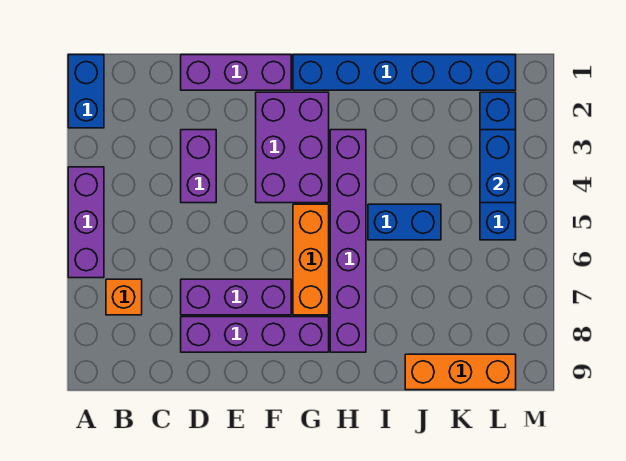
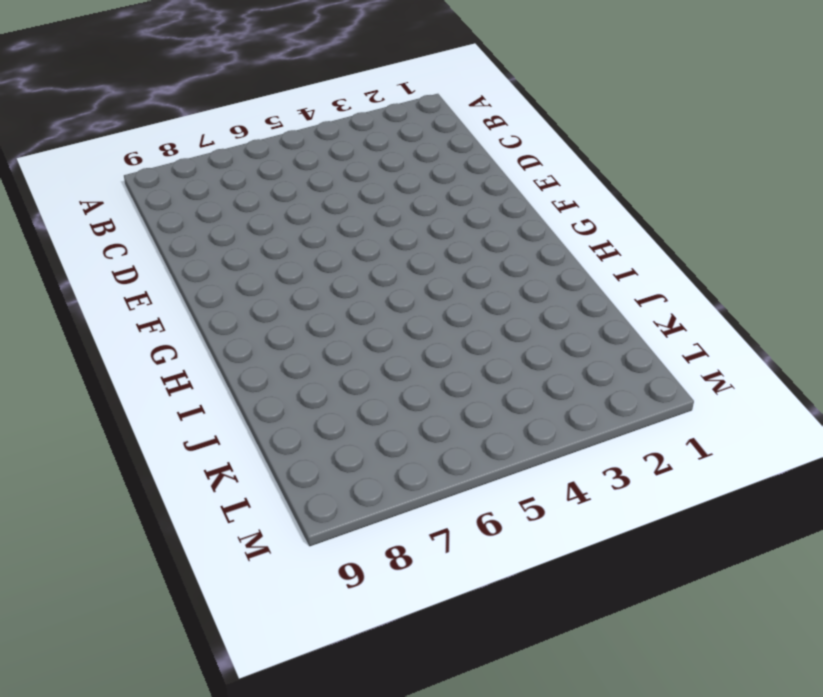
none -> blue brick A1:A2 level 1
none -> purple brick A4:A6 level 1
none -> orange brick B7 level 1

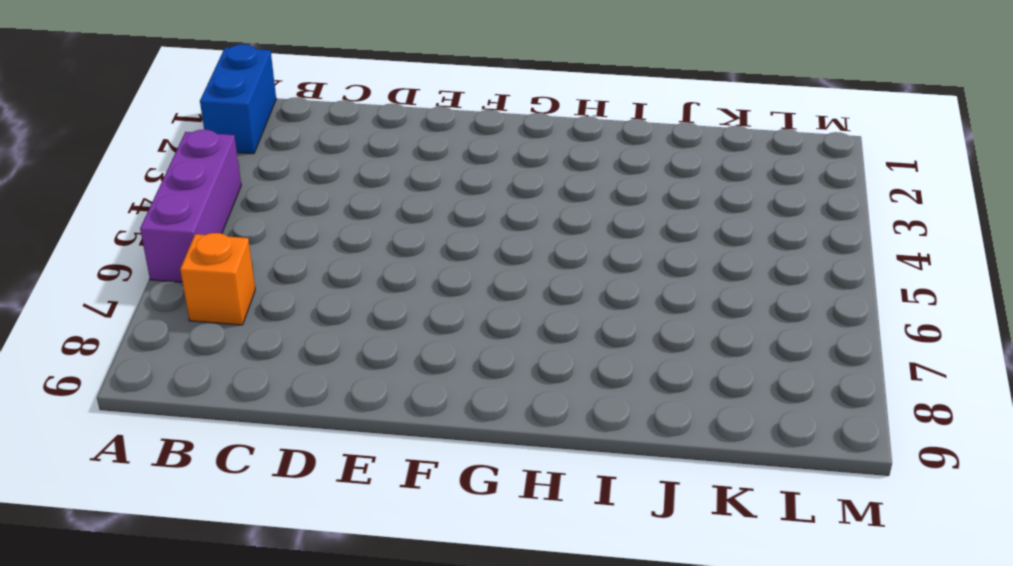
none -> purple brick D1:F1 level 1
none -> purple brick D3:D4 level 1
none -> purple brick D7:F7 level 1

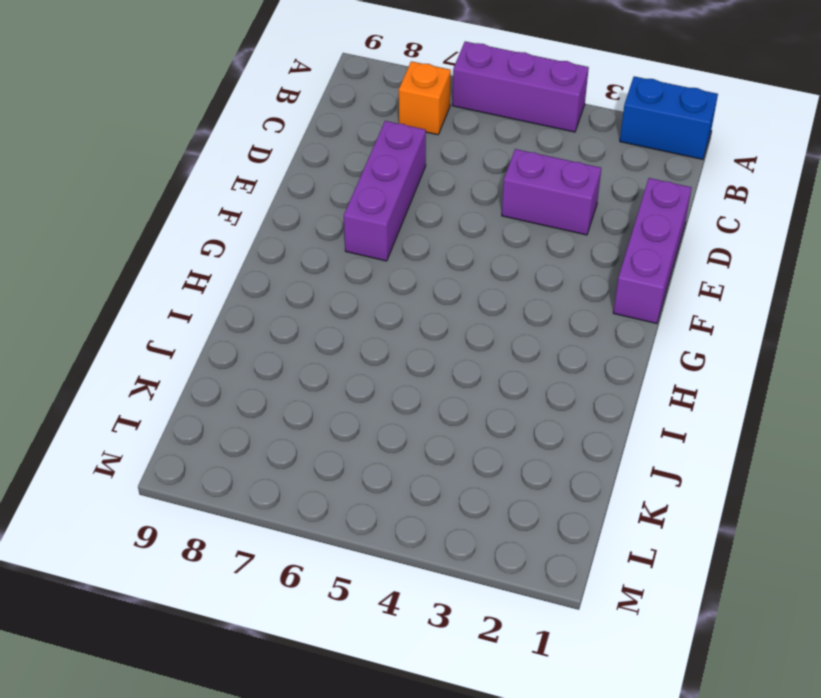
none -> purple brick D8:G8 level 1
none -> purple brick F2:G4 level 1
none -> blue brick G1:L1 level 1

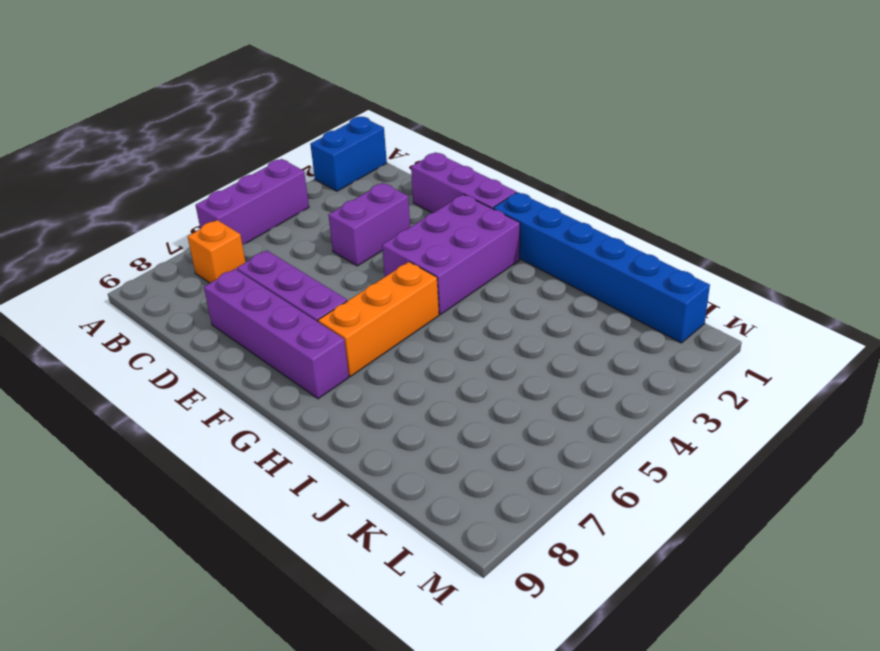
none -> purple brick H3:H8 level 1
none -> blue brick I5:J5 level 1
none -> orange brick J9:L9 level 1

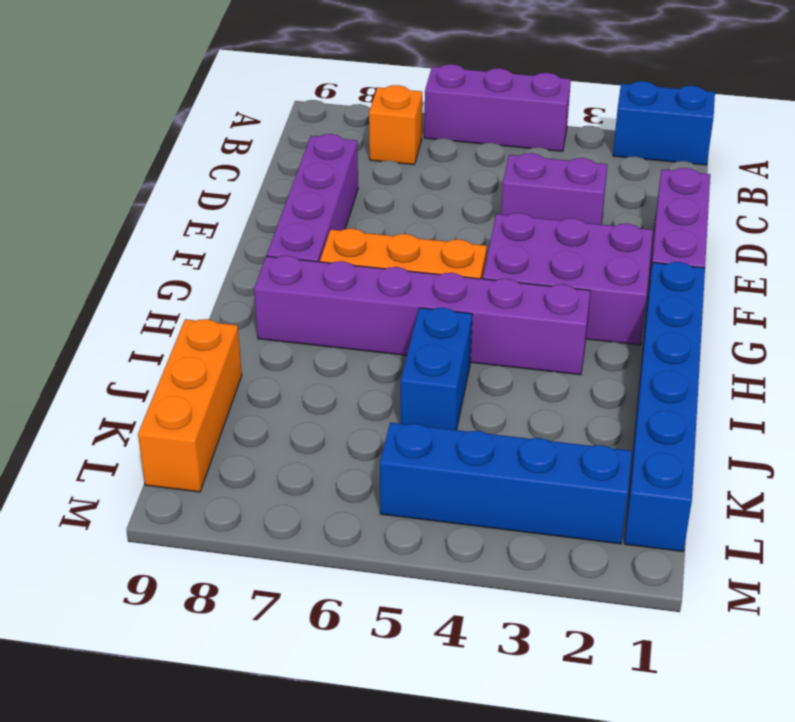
none -> purple brick D7:F7 level 1
none -> blue brick L3:L4 level 2

